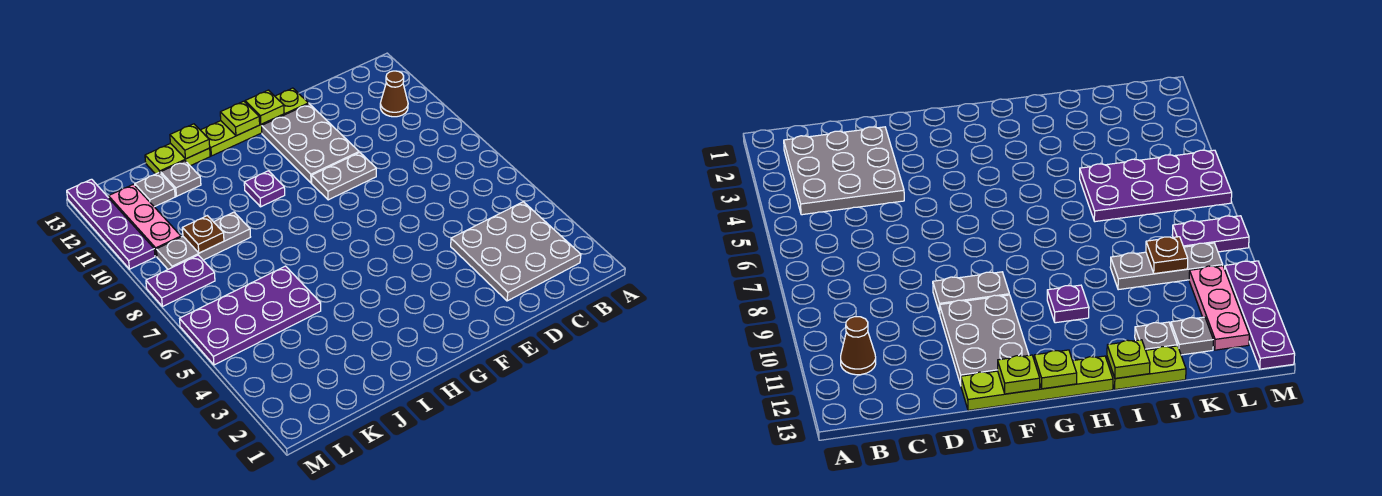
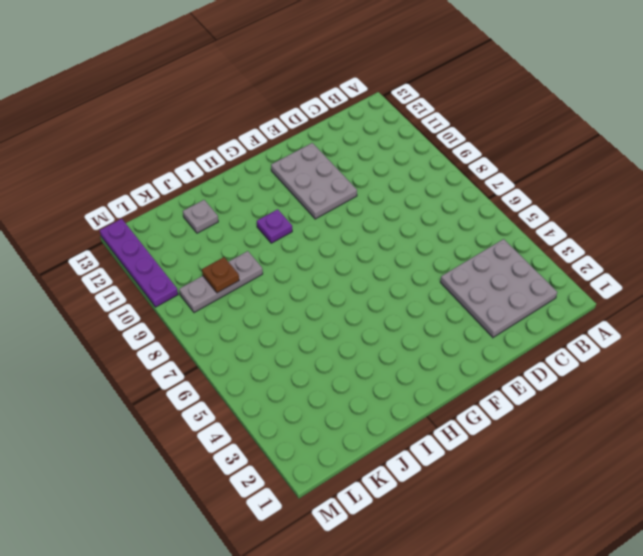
none -> brown cone B11 level 1
none -> grey plate E9:F9 level 1
none -> lime plate E13:H13 level 1

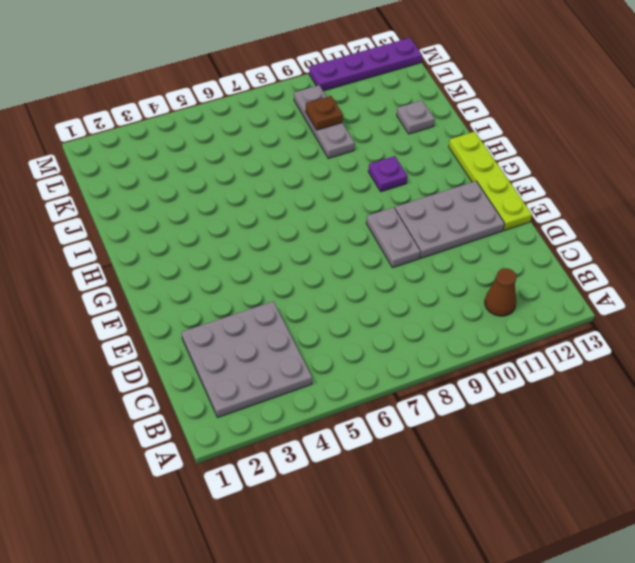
none -> lime plate I13:J13 level 1
none -> purple plate J5:M6 level 1
none -> grey plate K12 level 1

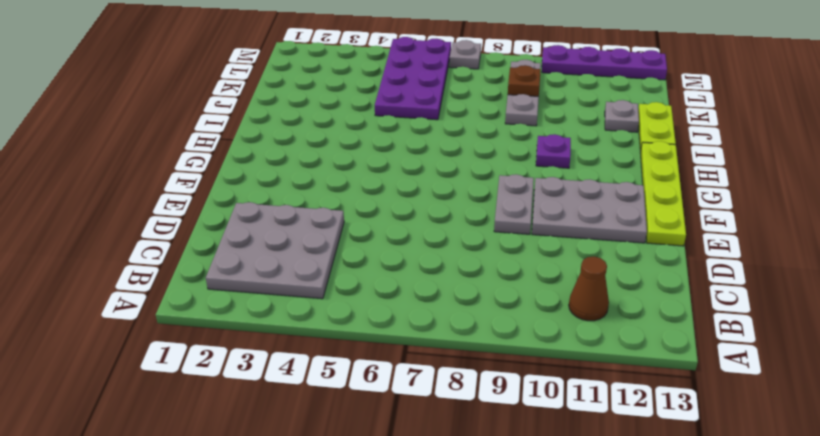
grey plate M7 level 1 -> grey plate K12 level 1
none -> purple plate L8:M8 level 1
none -> pink plate L10:L12 level 1
none -> lime plate F13 level 2

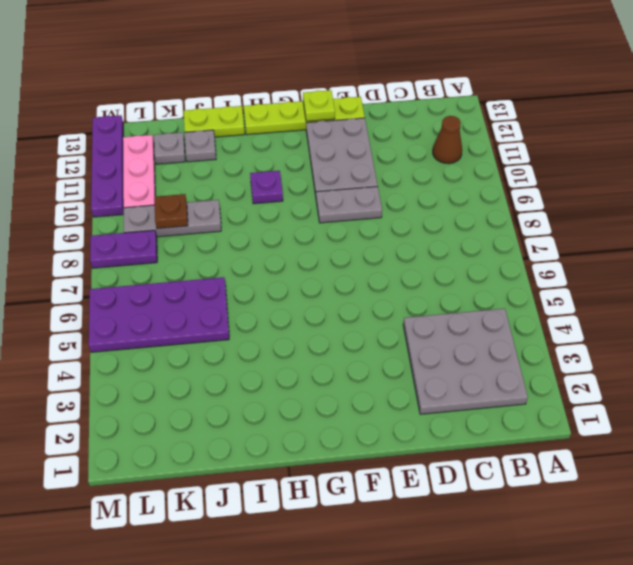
none -> lime plate G13 level 2
none -> lime plate I13 level 2

